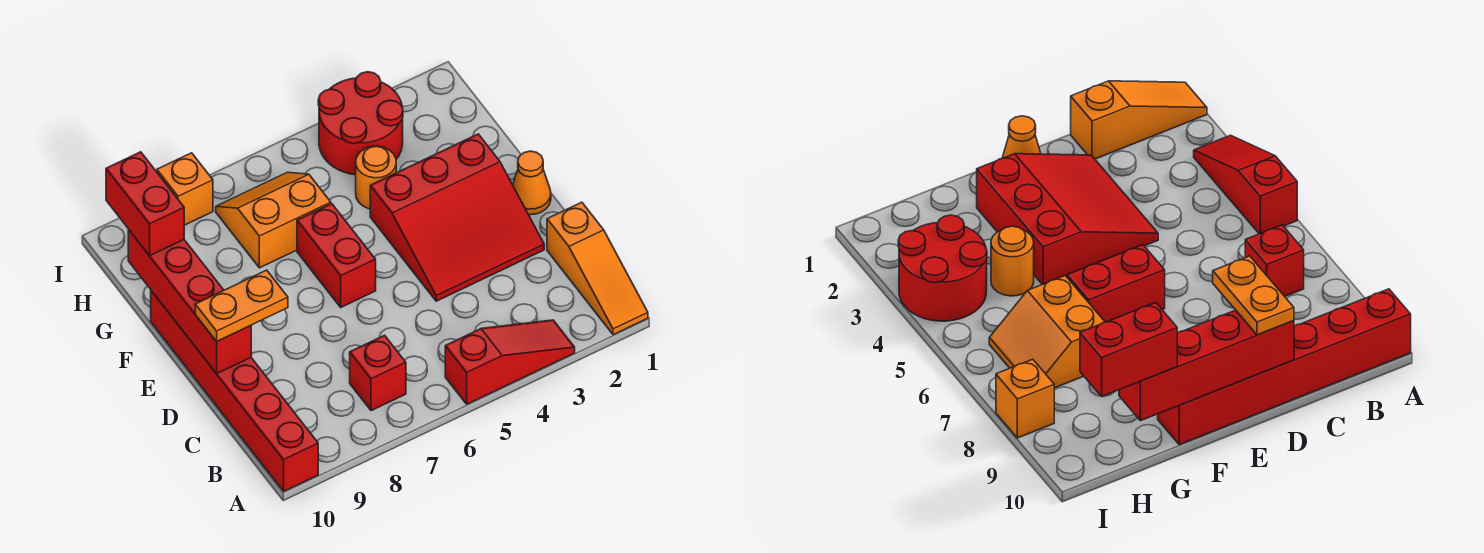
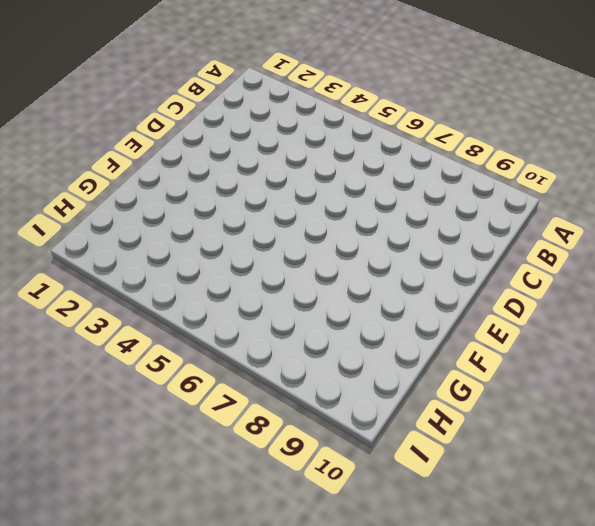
none -> orange slope A1:C1 level 1 top C
none -> red slope A3:A5 level 1 top 5
none -> red brick A10:F10 level 1

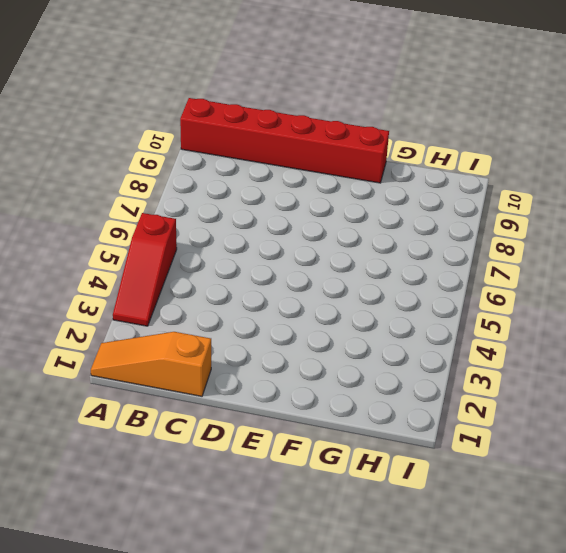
none -> red brick B7 level 1
none -> red slope D2:F4 level 1 top F
none -> orange cone E1 level 1

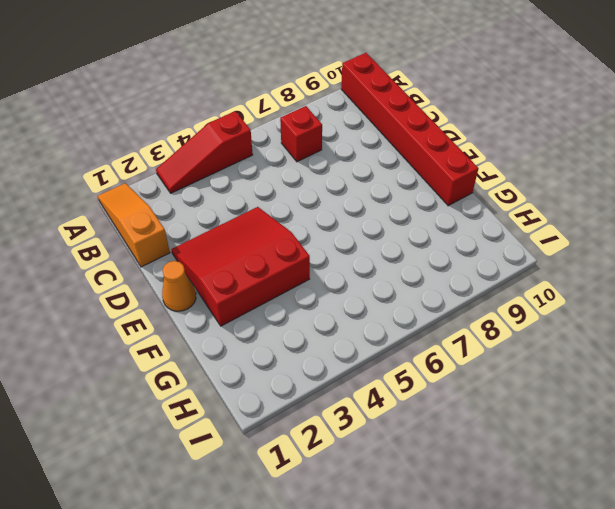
none -> red brick E6:F6 level 1
none -> orange round brick G4 level 1
none -> orange slope G6:H7 level 1 top G

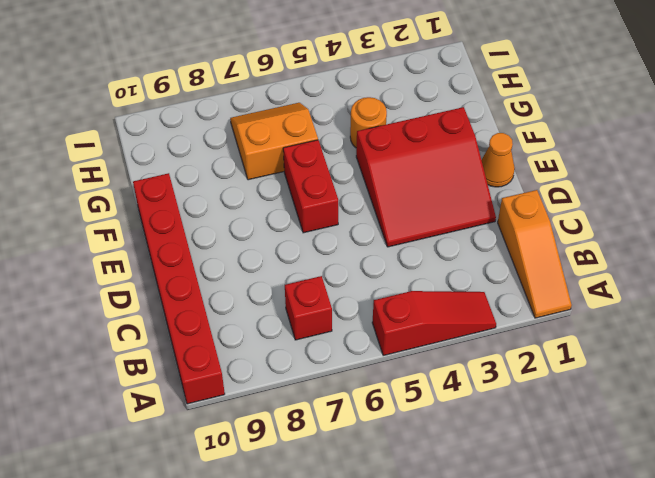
none -> red round brick H3:I4 level 1
none -> orange brick I8 level 1
none -> red brick D10:G10 level 2

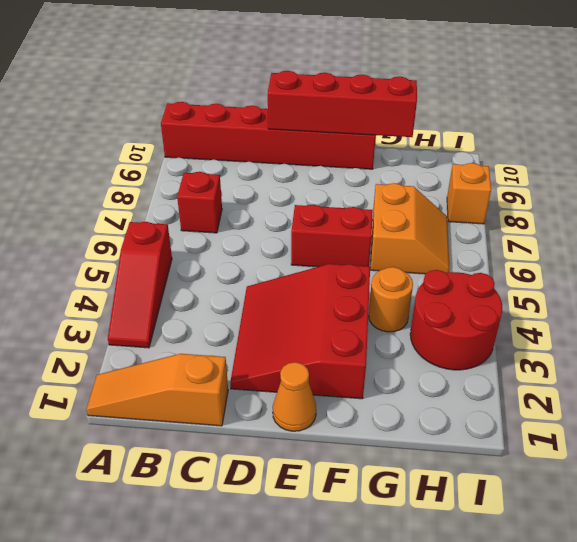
none -> orange plate D9:D10 level 3
none -> red brick G10:H10 level 3

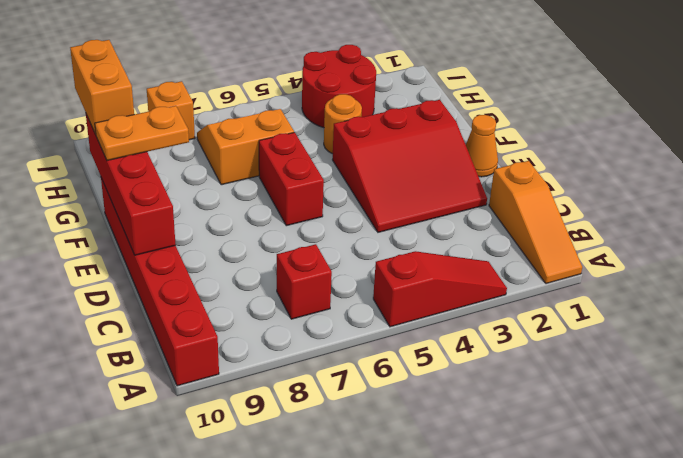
orange plate F9:F10 level 3 -> orange plate D9:D10 level 3
orange brick G10:H10 level 3 -> red brick G10:H10 level 3

